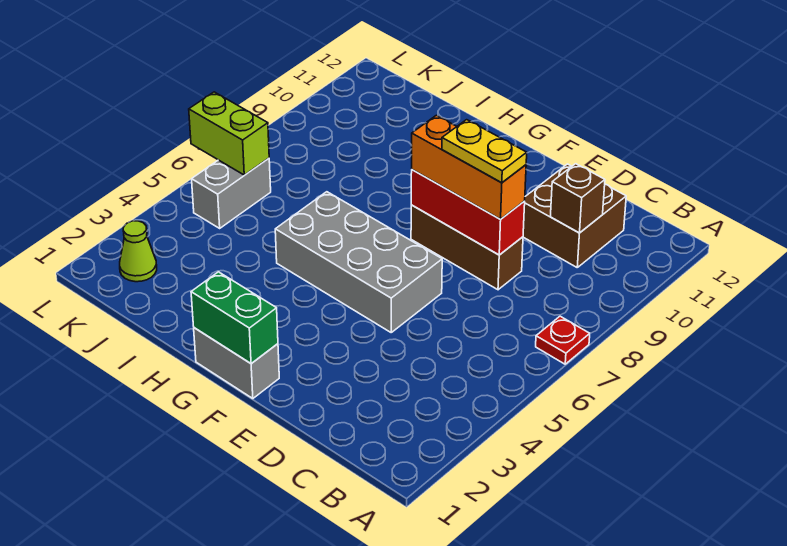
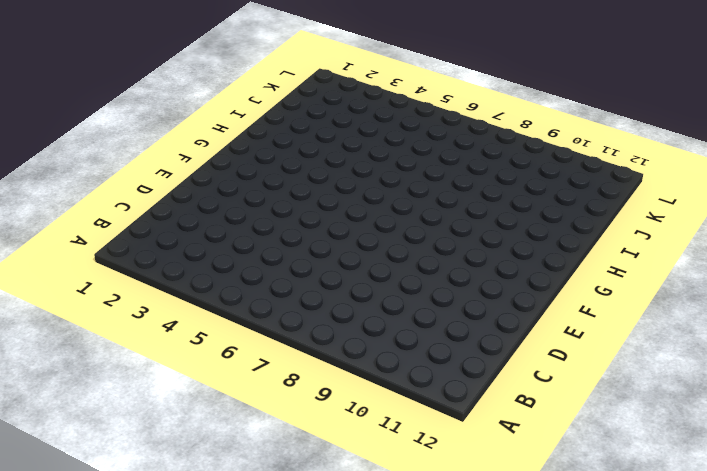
none -> red plate A7 level 1
none -> brown brick C10:D11 level 1
none -> brown brick D8:F8 level 1

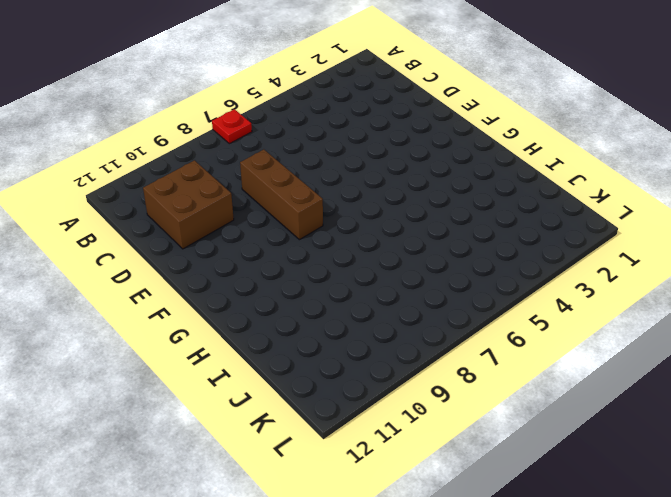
none -> grey brick E5:H6 level 1
none -> grey brick F1:G1 level 1
none -> lime cone K2 level 1

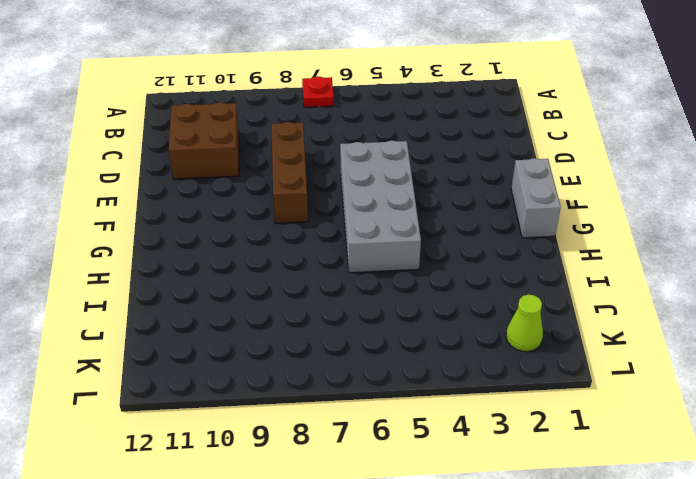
none -> grey brick K5:K6 level 1
none -> brown brick C10 level 2
none -> red brick D8:F8 level 2

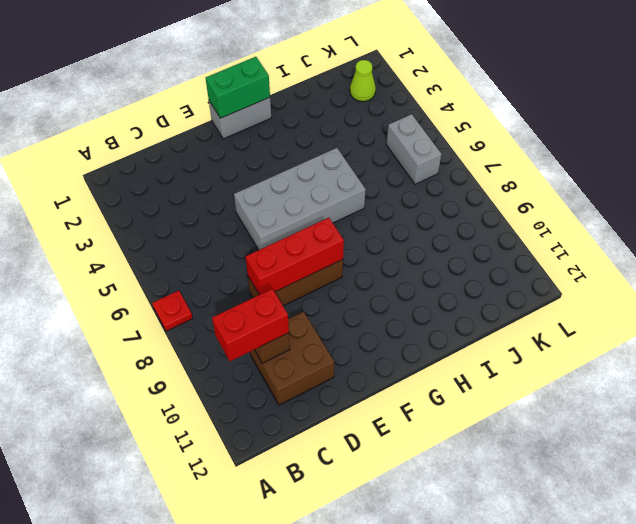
red brick B10:C10 level 3 -> none
none -> lime brick K6:L6 level 2
none -> orange brick D8:F8 level 3
none -> yellow plate D8:E8 level 4

